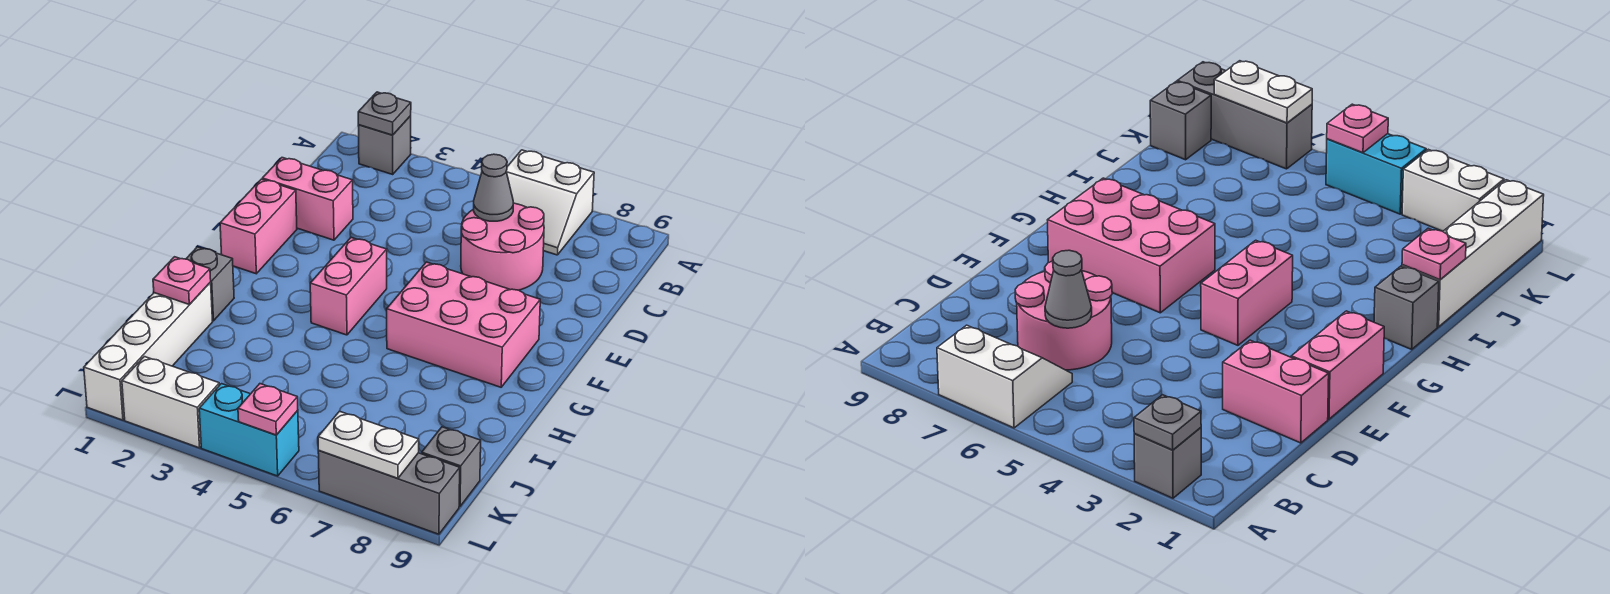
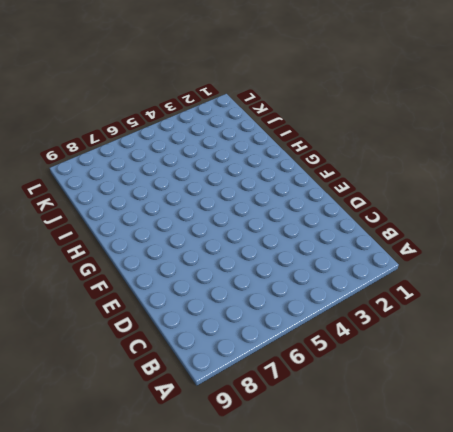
none -> grey brick A2 level 1
none -> white slope A6:B7 level 1 top A
none -> pink round brick C6:D7 level 1

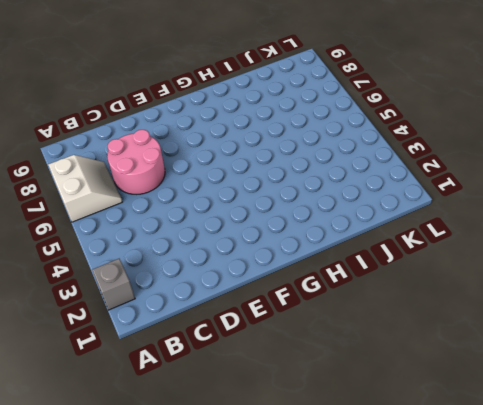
none -> pink brick D1:D2 level 1
none -> pink brick E1:F1 level 1
none -> pink brick F4:G4 level 1

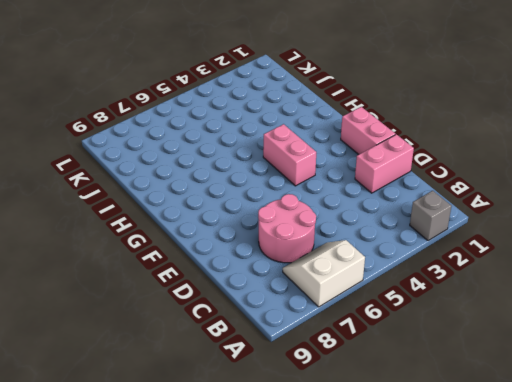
none -> pink brick F6:G8 level 1
none -> grey brick H1 level 1
none -> white brick I1:L1 level 1

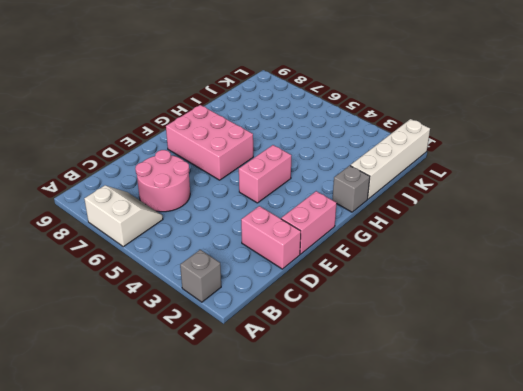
none -> grey brick K9 level 1
none -> white brick L2:L3 level 1
none -> cyan brick L4:L5 level 1

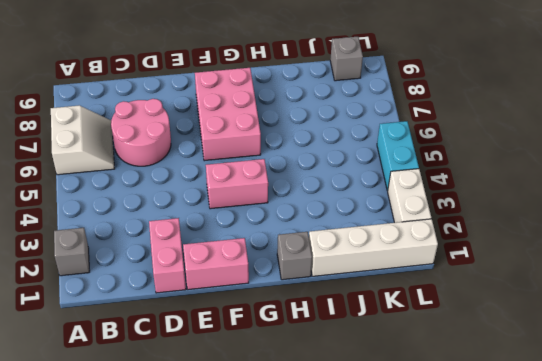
none -> grey brick L7:L9 level 1
none -> grey plate A2 level 2
none -> grey cone C6 level 2

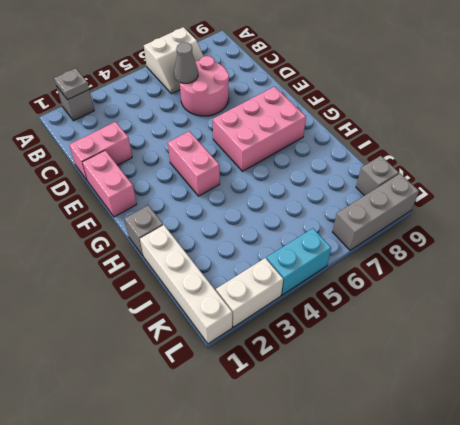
none -> pink plate I1 level 2
none -> pink plate L5 level 2
none -> white plate L7:L8 level 2

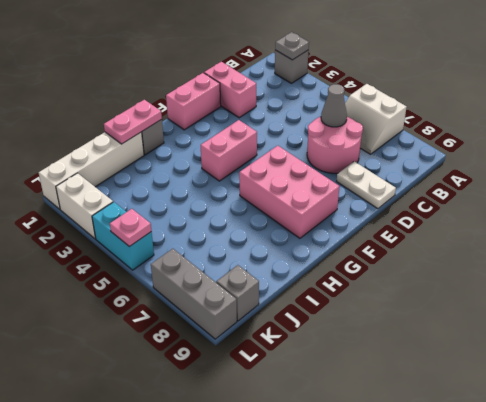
white plate D8:D9 level 1 -> white plate L7:L8 level 2
pink plate H1:I1 level 2 -> pink plate I1 level 2

